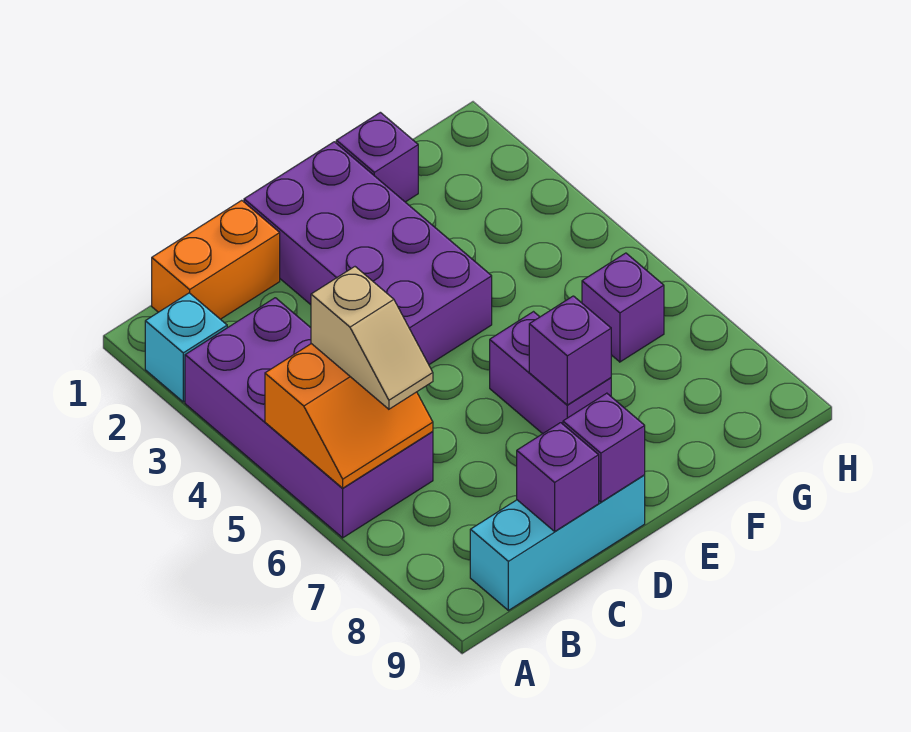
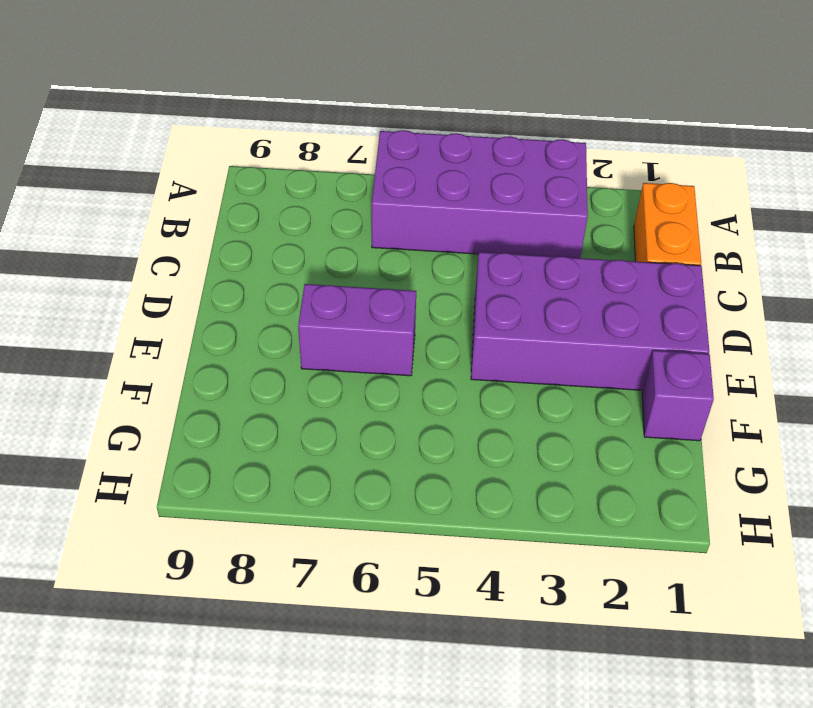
none -> cyan brick A2 level 1
none -> cyan brick B9:D9 level 1
none -> purple brick G6 level 1

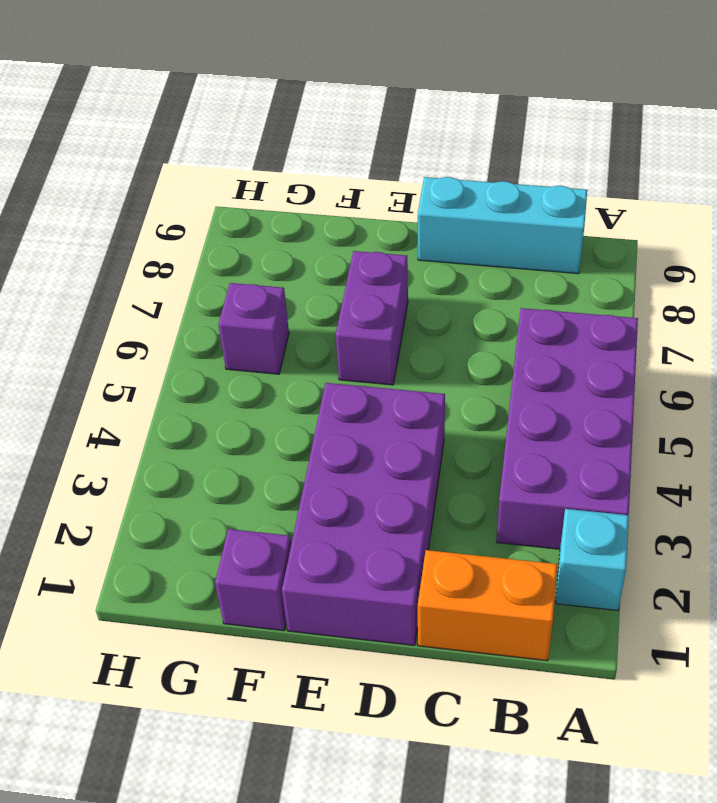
none -> orange slope A5:B6 level 2 top 5
none -> purple brick C9 level 2
none -> purple brick D9 level 2

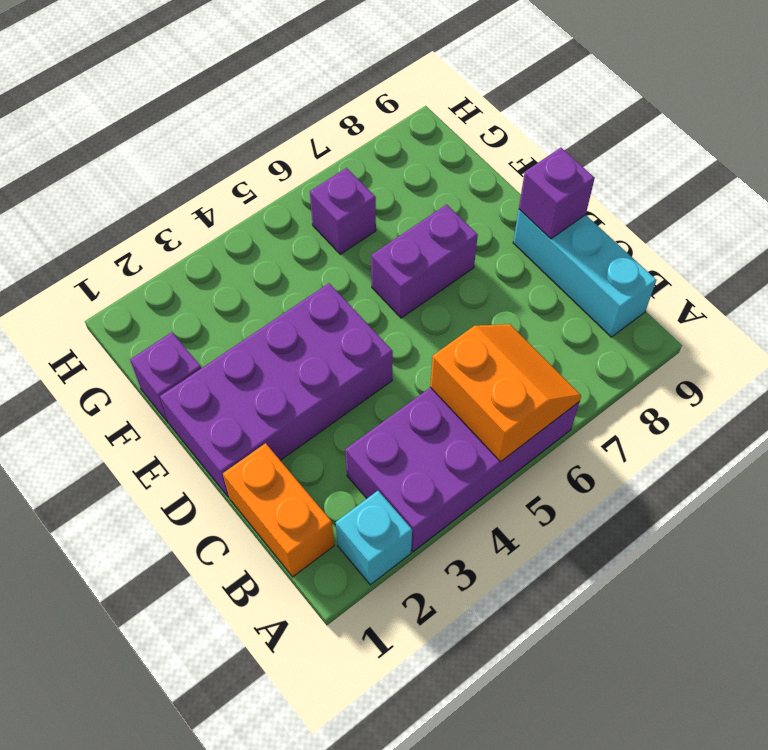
none -> purple brick C9 level 2
none -> purple brick E7 level 2
none -> tan slope B5:B6 level 3 top 5

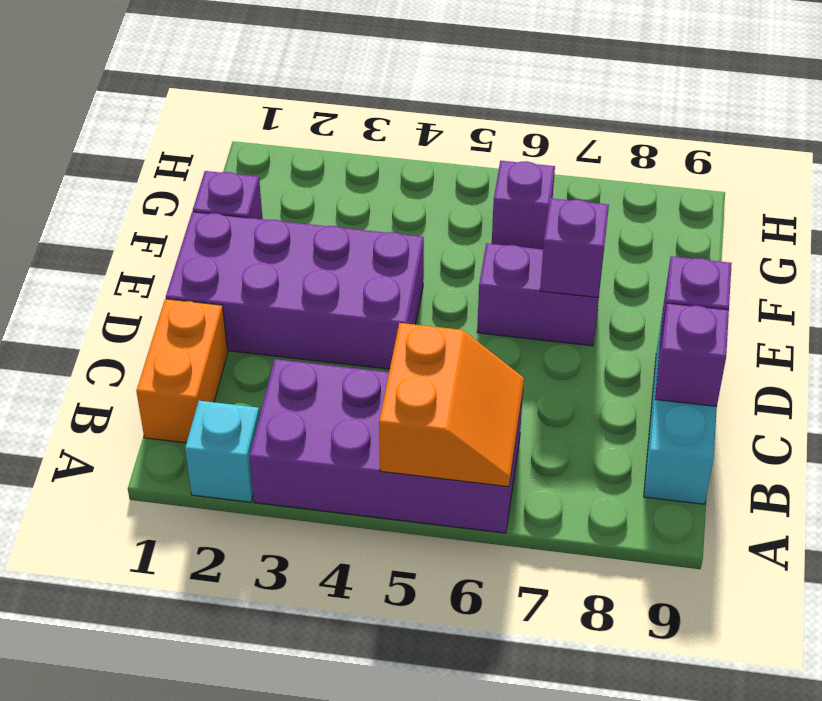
none -> tan slope B5:B6 level 3 top 5

